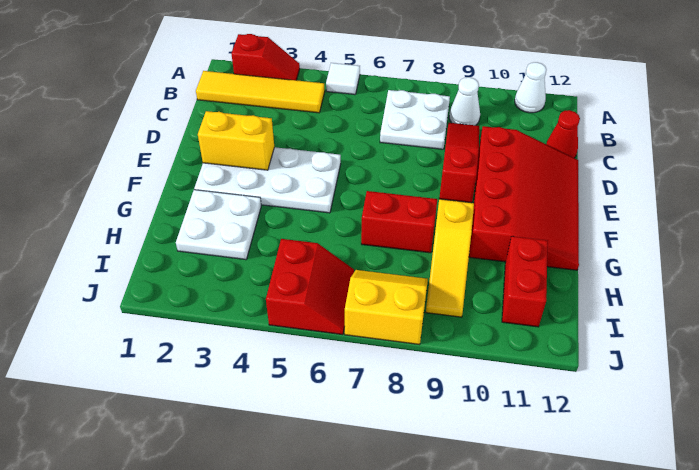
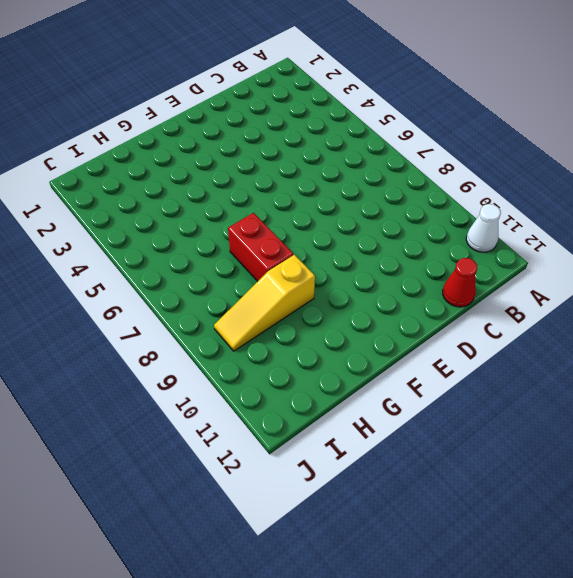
none -> red slope A2:A3 level 1 top 2
none -> white tile A5 level 1
none -> yellow tile B1:B4 level 1

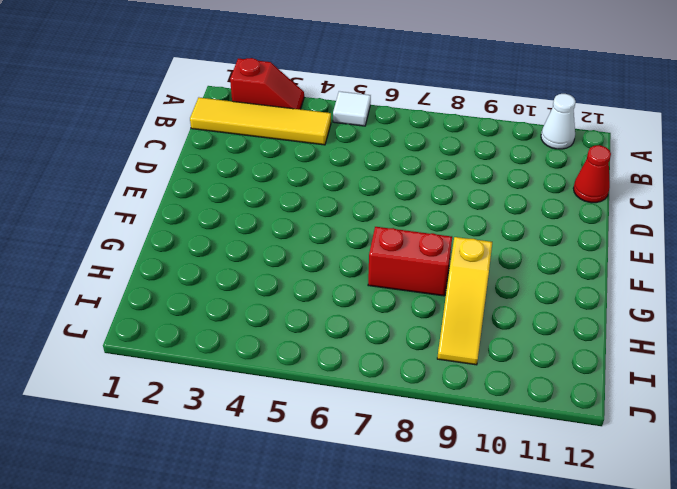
none -> white plate B7:C8 level 1
none -> white cone B9 level 1
none -> red slope C9:E9 level 1 top E

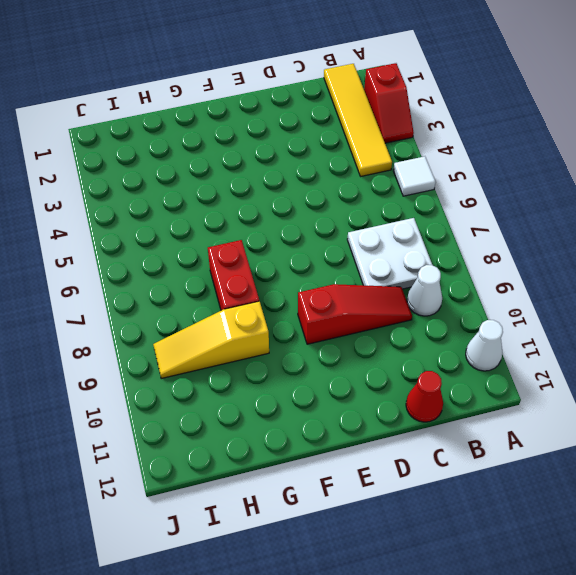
none -> red slope D10:G12 level 1 top 10
none -> white plate E2:F5 level 1
none -> white plate G2:H3 level 1

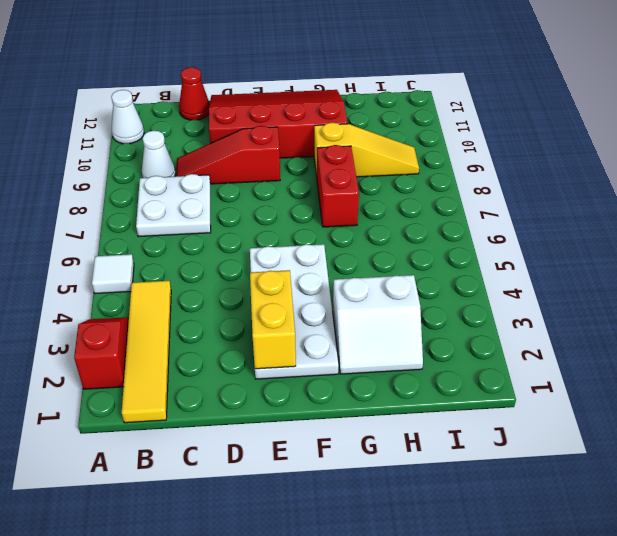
white slope G2:H3 level 1 top 3 -> white plate G2:H3 level 1
none -> red brick H11:I11 level 1
none -> red slope I5:J6 level 1 top 5
none -> yellow slope I7:J8 level 1 top J

